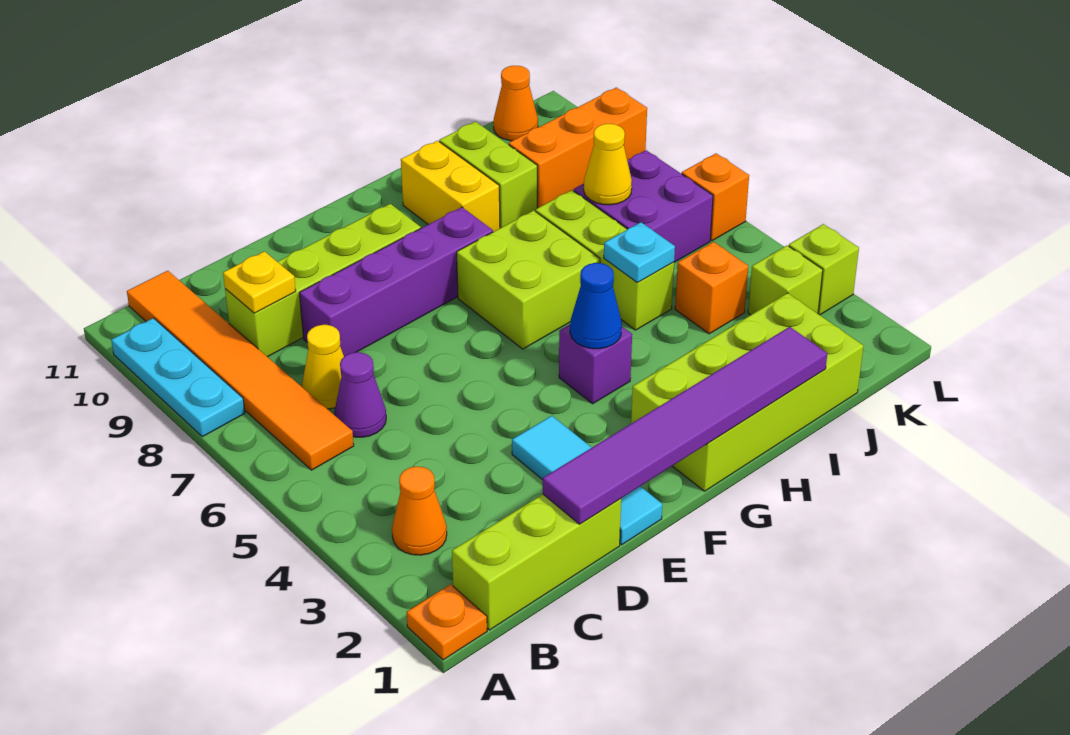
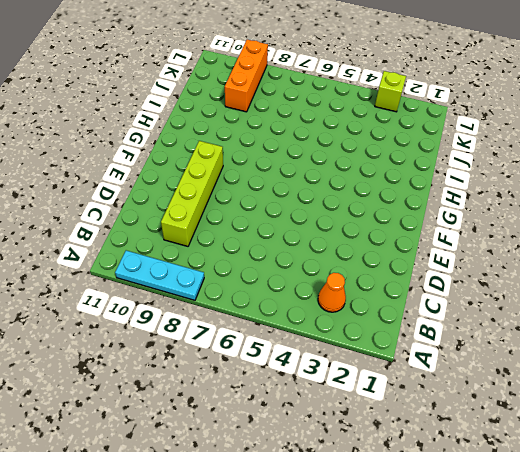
none -> orange plate A1 level 1
none -> lime brick B1:D1 level 1
none -> orange tile B6:B11 level 1

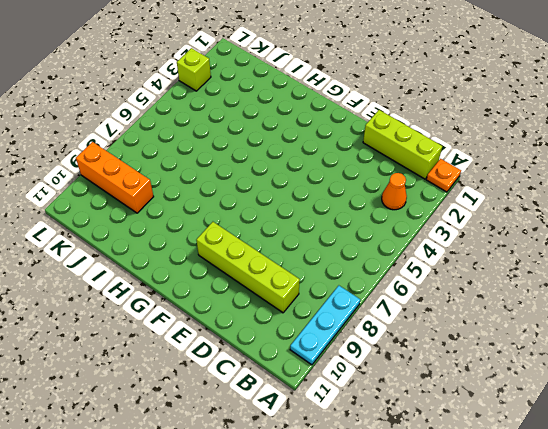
none -> orange tile B6:B11 level 1
none -> purple cone C6 level 1
none -> yellow cone C7 level 1

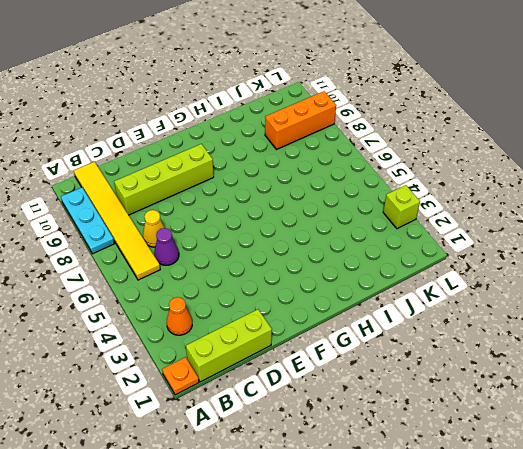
yellow tile B6:B11 level 1 -> orange tile B6:B11 level 1
none -> purple brick D8:G8 level 1
none -> cyan tile E1:E3 level 1
none -> lime brick G1:J2 level 1

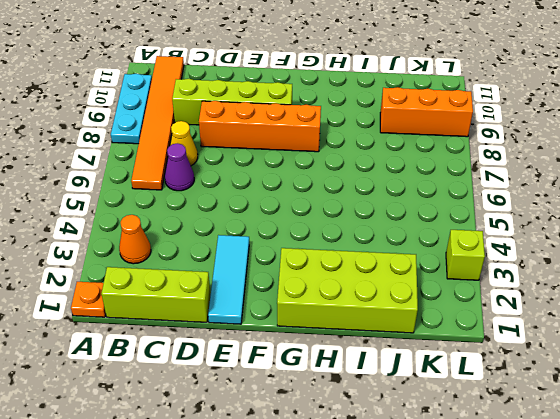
orange brick D8:G8 level 1 -> purple brick D8:G8 level 1
none -> purple brick G4 level 1
none -> lime brick G6:H7 level 1
none -> yellow brick H9:H10 level 1

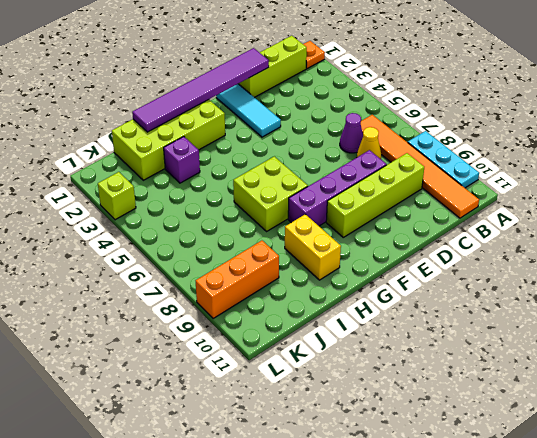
purple brick I3 level 1 -> purple brick G4 level 1
none -> orange cone B3 level 1
none -> lime brick I5:I7 level 1
none -> lime brick I9:I10 level 1

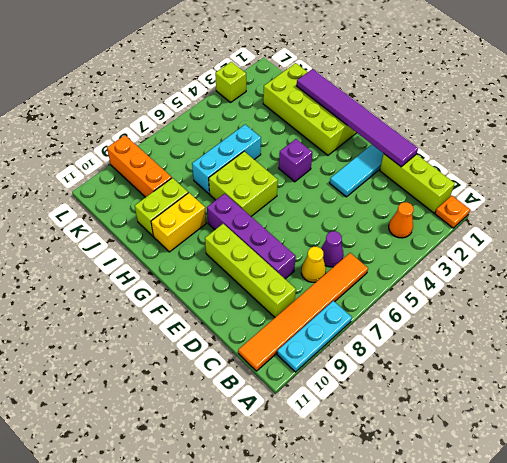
cyan brick I5:I7 level 1 -> lime brick I5:I7 level 1
none -> orange brick J4 level 1
none -> purple brick J6:K7 level 1
none -> lime brick K3 level 1

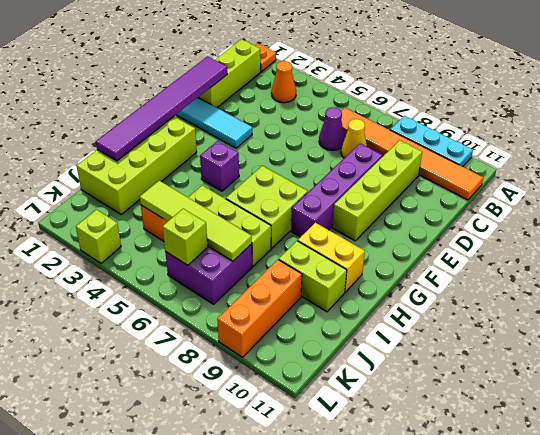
lime tile J4:J7 level 2 -> yellow cone J7 level 2
lime brick K6 level 2 -> lime brick K3 level 1
none -> orange cone K11 level 1
none -> orange brick L6 level 1
none -> yellow plate C9 level 2

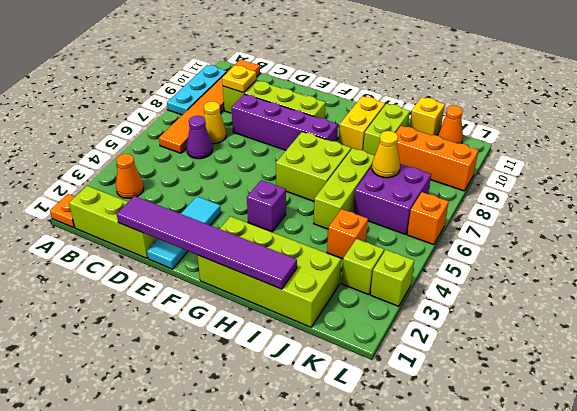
yellow brick J11 level 1 -> none
none -> blue cone G4 level 2
none -> cyan plate I5 level 2

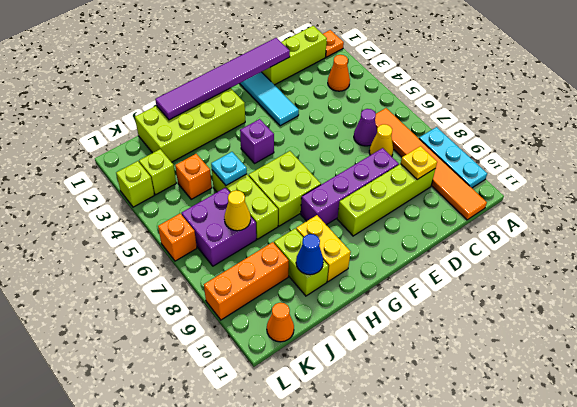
blue cone I10 level 2 -> blue cone G4 level 2

